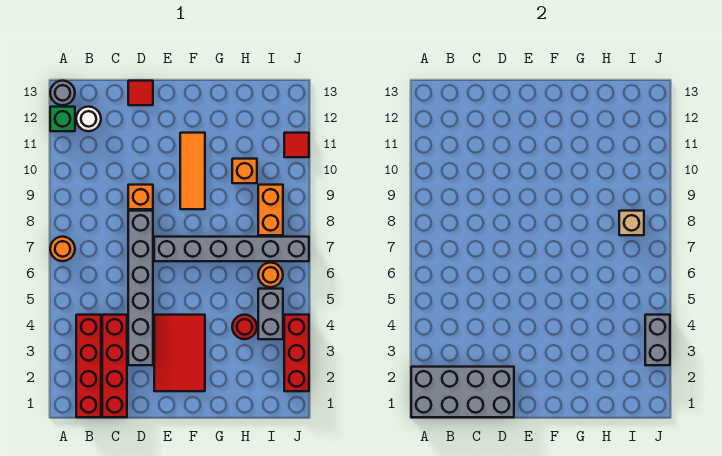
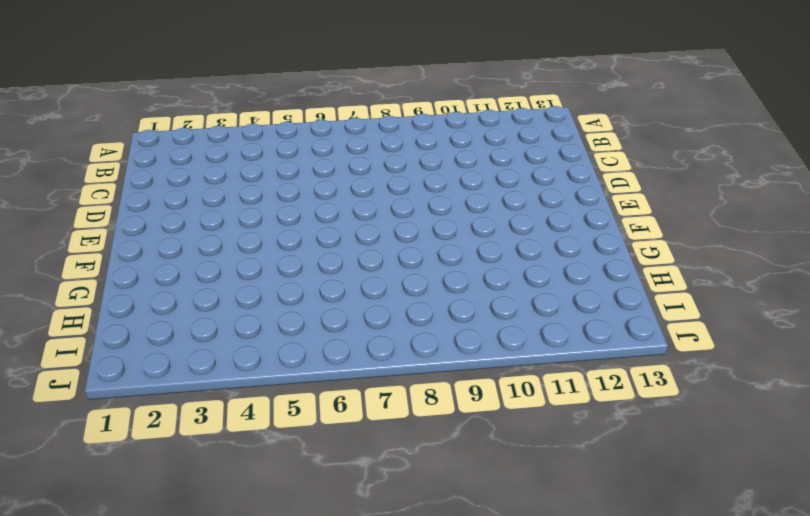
none -> orange round brick A7 level 1
none -> green brick A12 level 1
none -> grey round brick A13 level 1

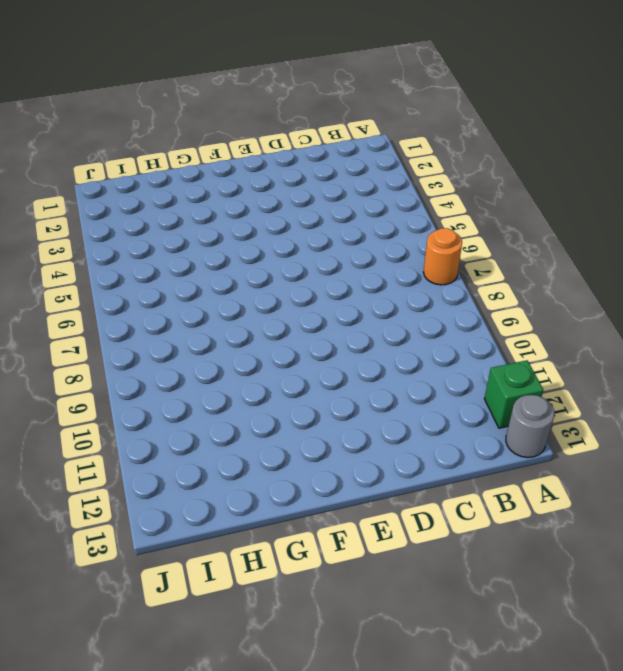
none -> red brick B1:B4 level 1
none -> white round brick B12 level 1
none -> red brick C1:C4 level 1

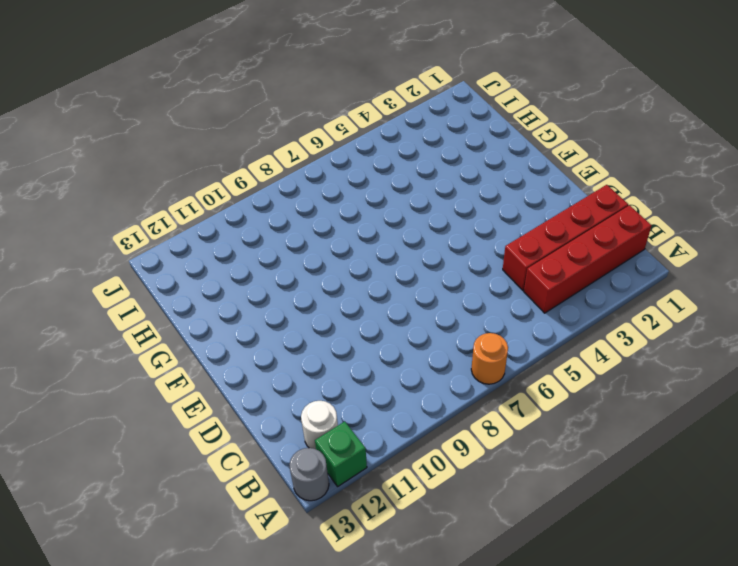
none -> grey brick D3:D8 level 1
none -> orange brick D9 level 1
none -> red tile D13 level 1

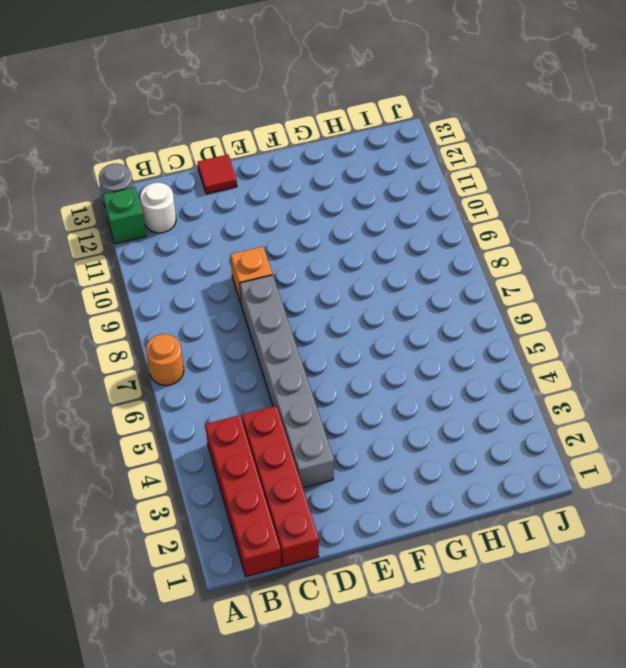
none -> red tile E2:F4 level 1
none -> grey brick E7:J7 level 1
none -> orange tile F9:F11 level 1

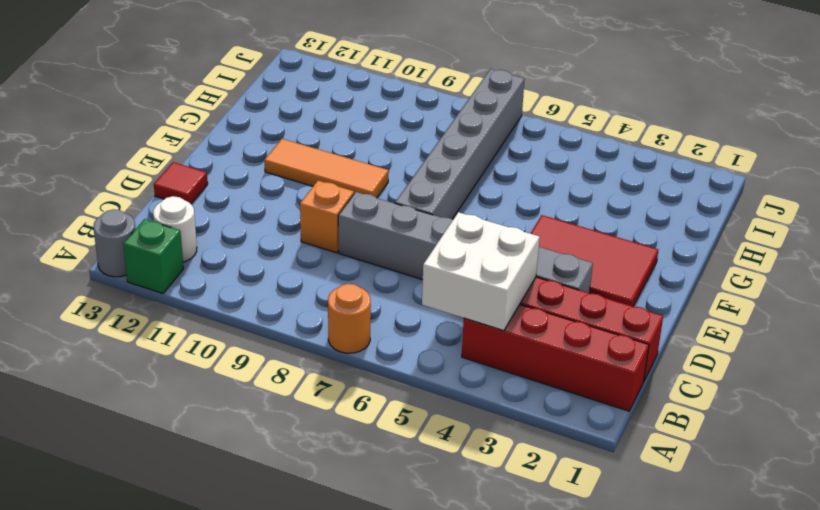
white brick B4:C5 level 2 -> none
none -> red round brick H4 level 1
none -> orange brick H10 level 1
none -> grey brick I4:I5 level 1

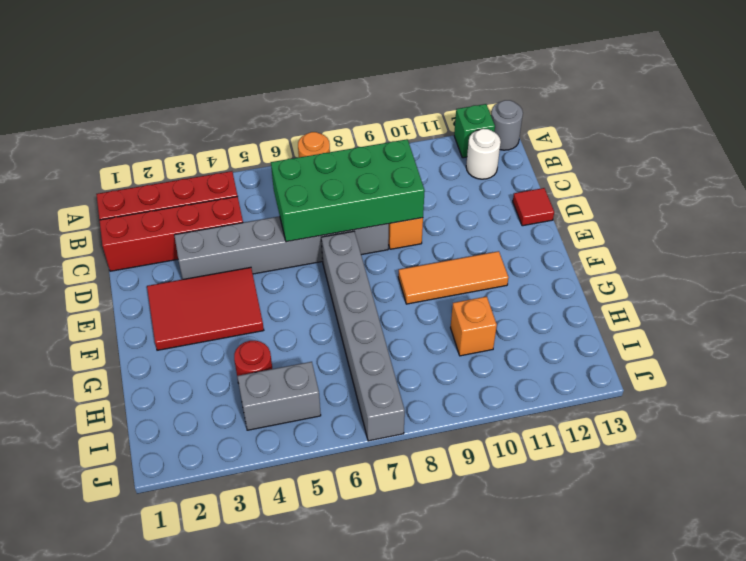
green brick C6:D9 level 2 -> none
none -> orange round brick I6 level 1
none -> orange brick I8:I9 level 1
none -> red brick J2:J4 level 1

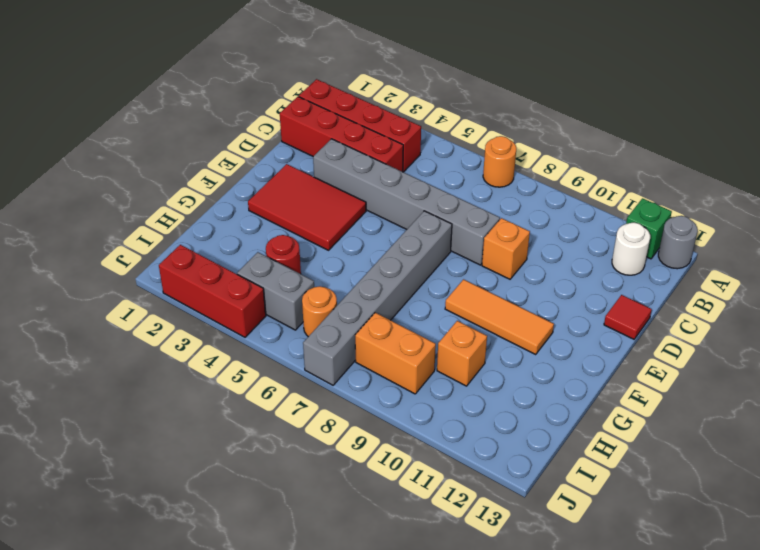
none -> red tile J11 level 1
none -> grey brick A1:D2 level 2
none -> tan brick I8 level 2

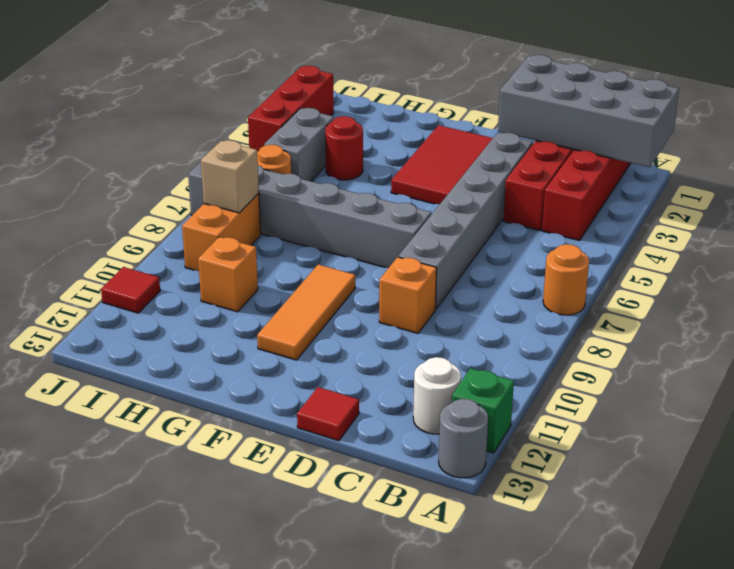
none -> grey brick J3:J4 level 2

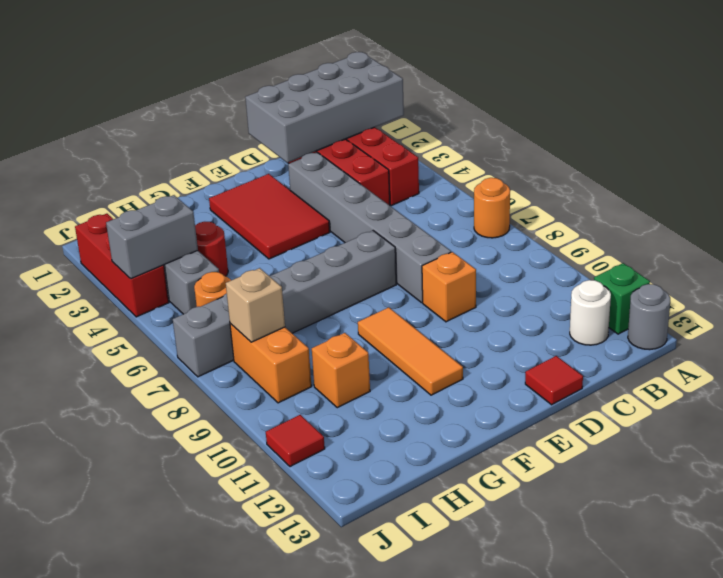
grey brick I4:J4 level 2 -> grey brick J3:J4 level 2

